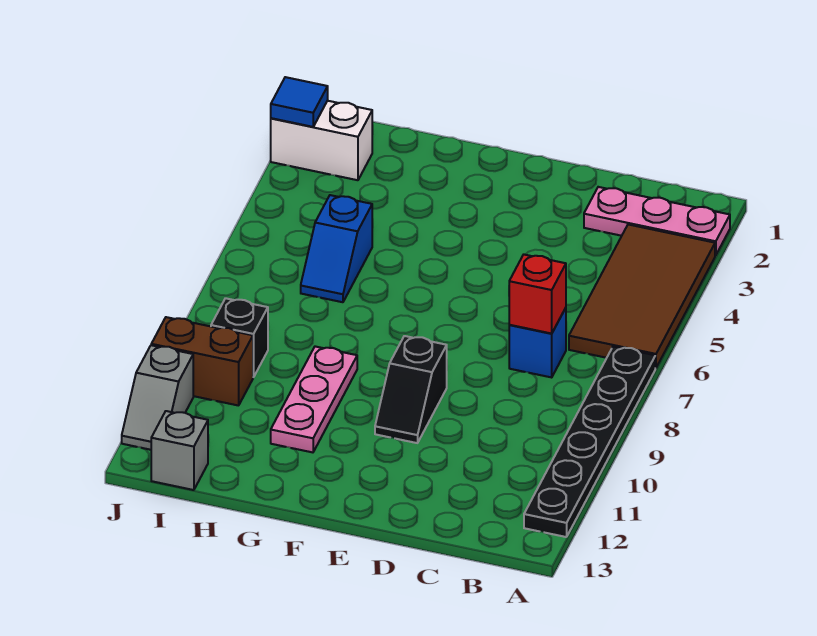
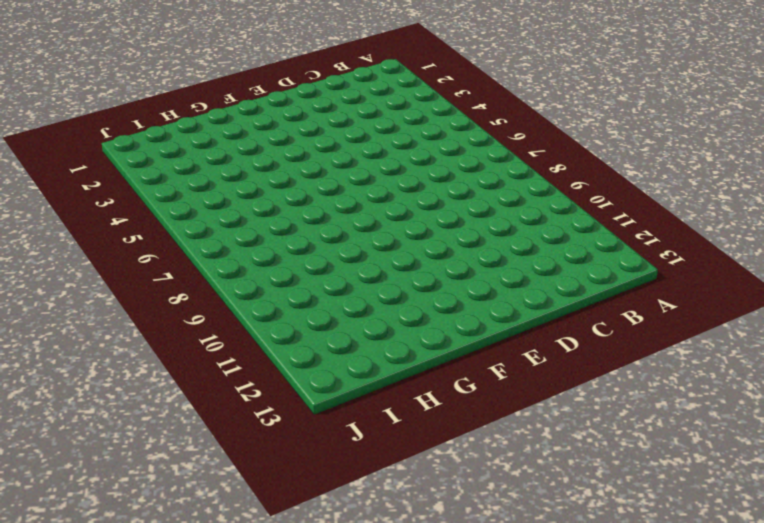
none -> pink plate A2:C2 level 1
none -> brown tile A3:B6 level 1
none -> black plate A7:A12 level 1

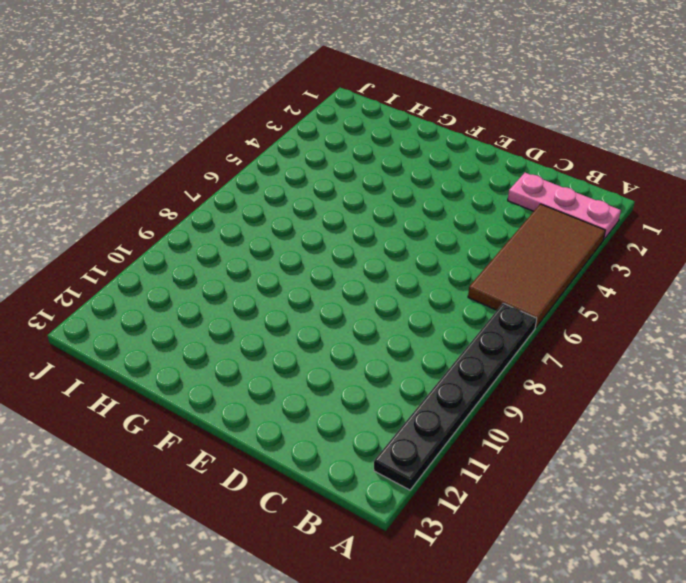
none -> blue brick C7 level 1
none -> black slope E9:E10 level 1 top 9
none -> pink plate G9:G11 level 1

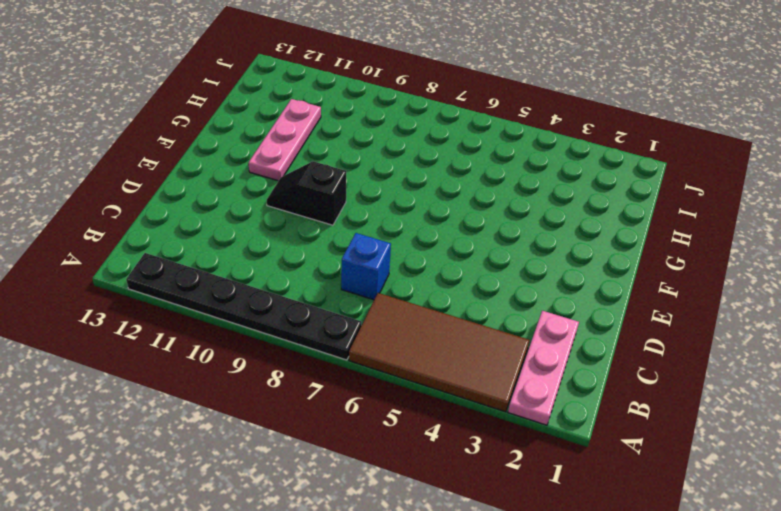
pink plate F11:H11 level 1 -> pink plate G9:G11 level 1
none -> blue slope H5:H6 level 1 top 5
none -> white brick I2:J2 level 1
none -> black brick I9 level 1

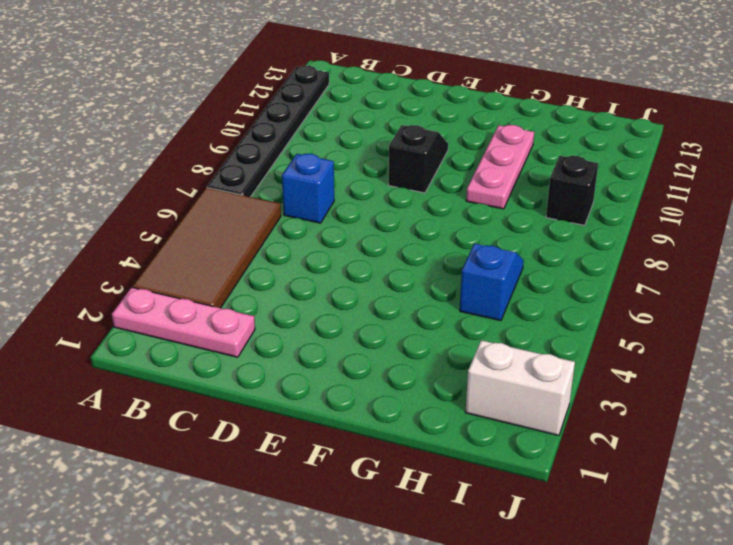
none -> brown brick I10:J10 level 1
none -> grey brick I13 level 1
none -> grey slope J11:J12 level 1 top 11

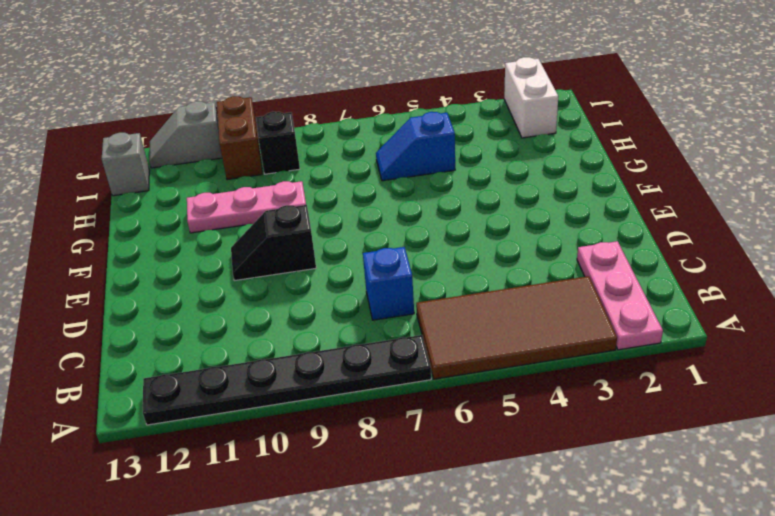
none -> red brick C7 level 2
none -> blue tile J2 level 2

